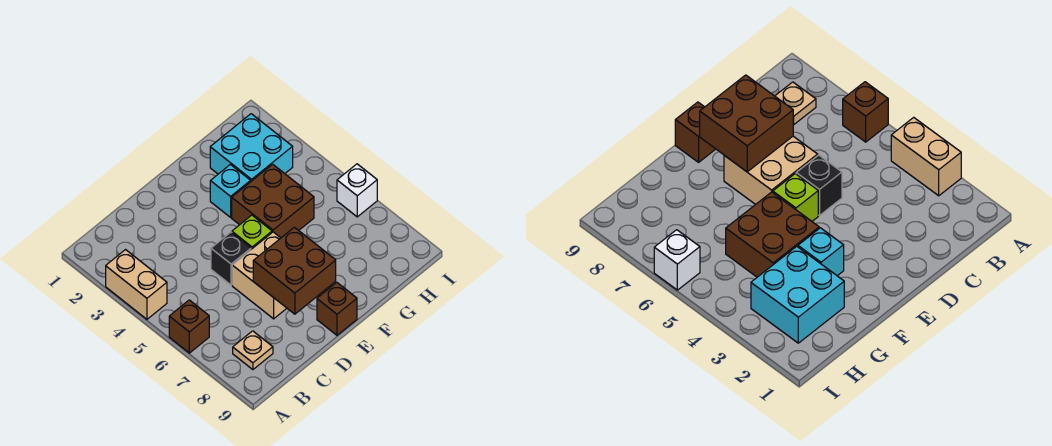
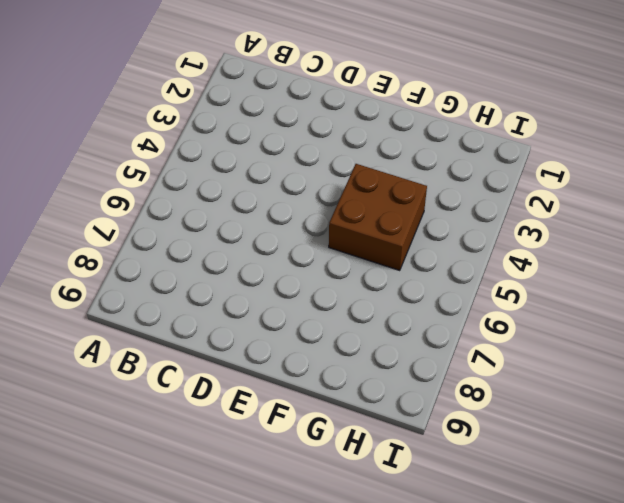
none -> tan brick A3:A4 level 1
none -> brown brick A6 level 1
none -> tan plate B8 level 1

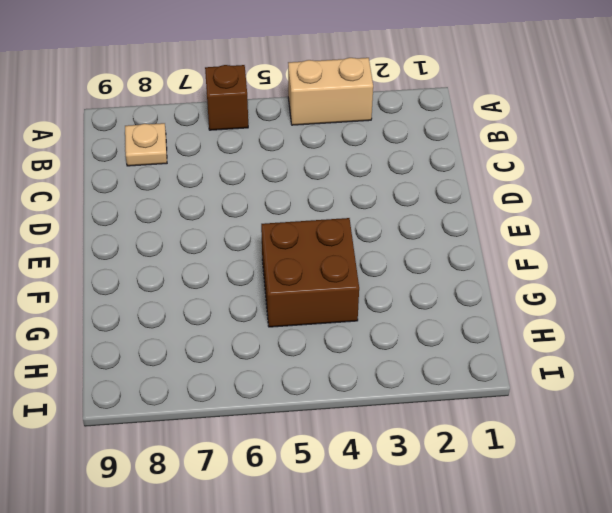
none -> black brick D5 level 1
none -> tan brick D6:E7 level 1
none -> lime brick E5 level 1

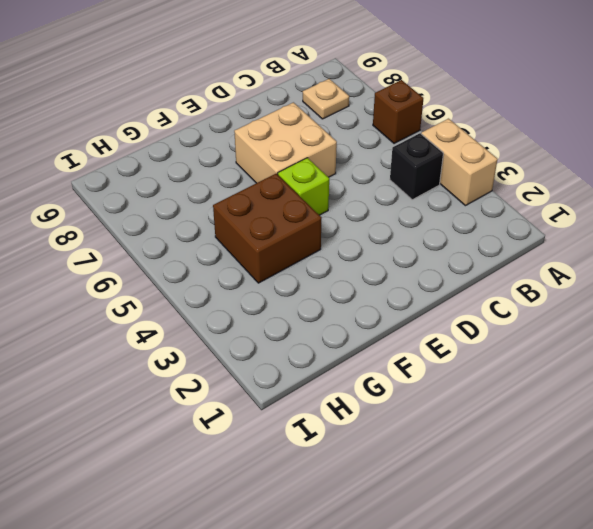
black brick B4 level 1 -> black brick D5 level 1
none -> brown brick E9 level 1
none -> cyan brick F3 level 1
none -> cyan brick G2:H3 level 1

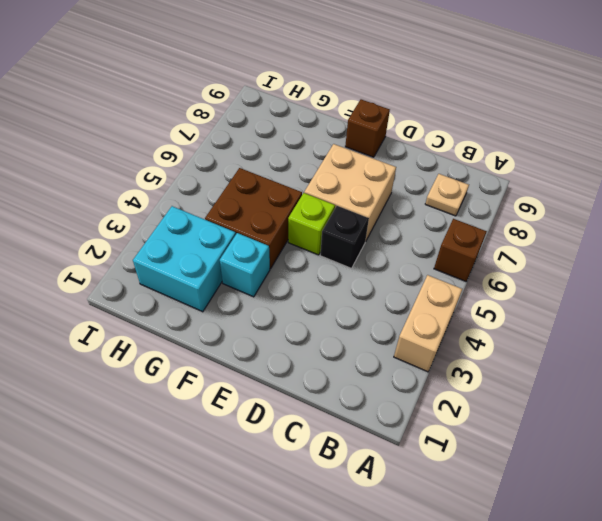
none -> white brick I6 level 1
none -> brown brick D7:E8 level 2

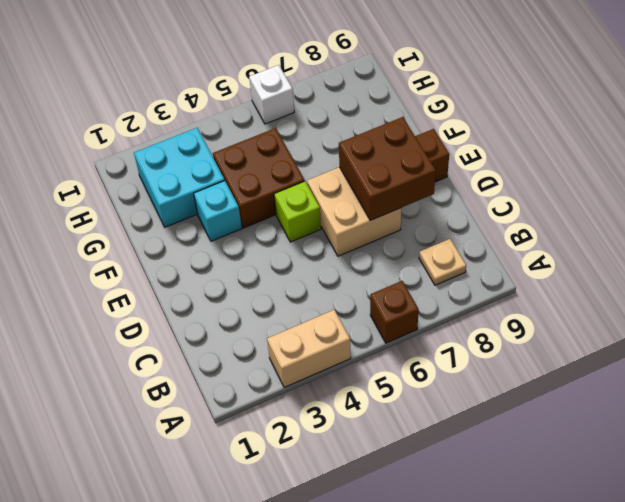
none -> black brick D5 level 1

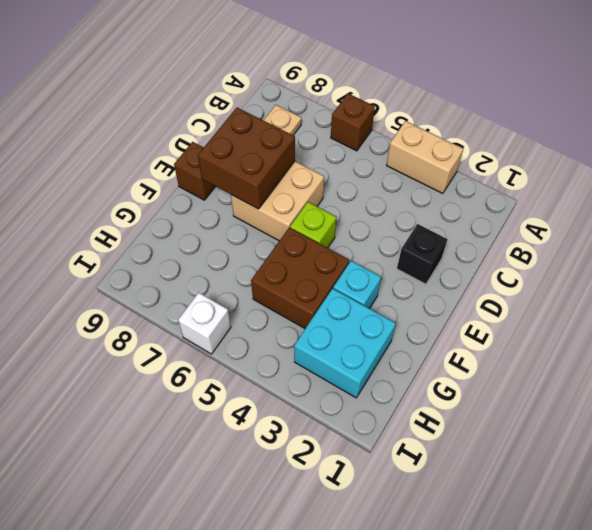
black brick D2 level 1 -> black brick D5 level 1

